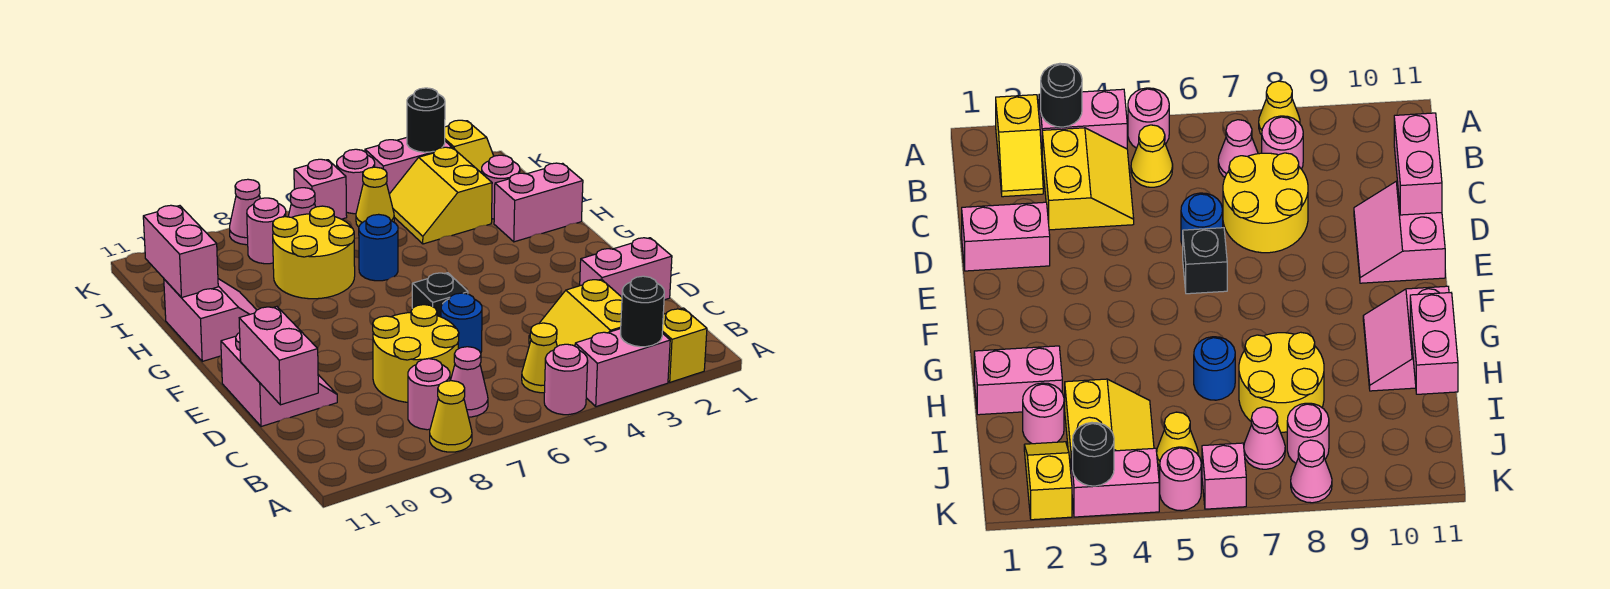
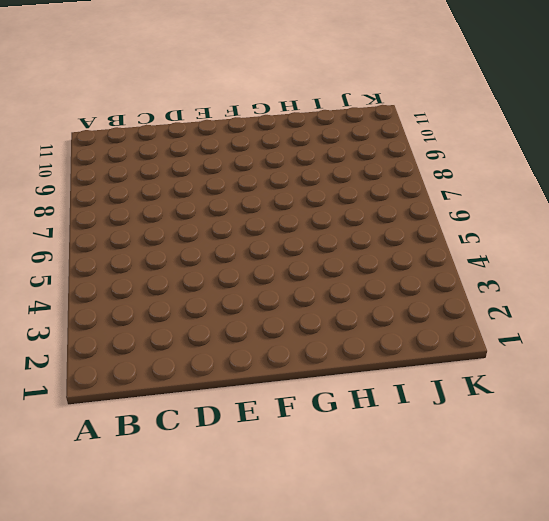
none -> yellow slope A2:B2 level 1 top A
none -> pink brick A3:A4 level 1
none -> pink round brick A5 level 1
none -> yellow cone A8 level 1

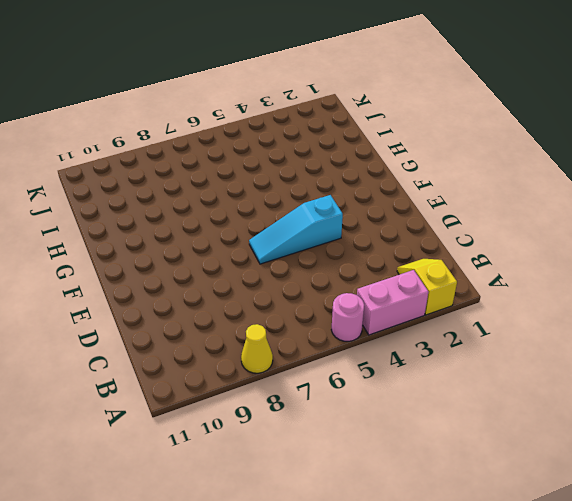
cyan slope E4:E6 level 1 top 4 -> black brick E6 level 1
none -> yellow slope B3:C4 level 1 top 3
none -> yellow cone B5 level 1
none -> pink cone B7 level 1
none -> pink round brick B8 level 1

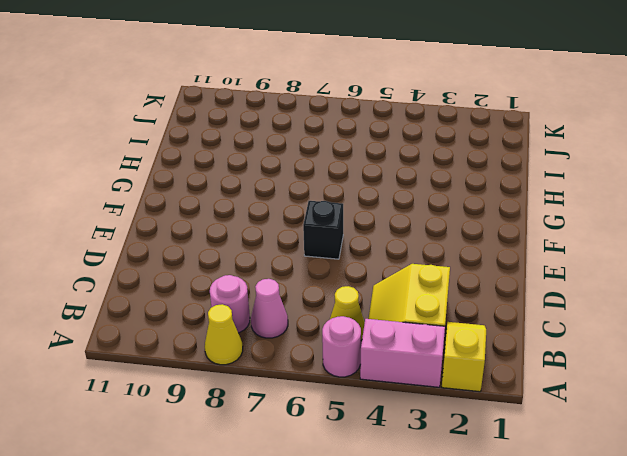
none -> yellow round brick C7:D8 level 1
none -> pink brick D1:D2 level 1
none -> blue round brick D6 level 1
none -> pink slope D10:E11 level 1 top 11

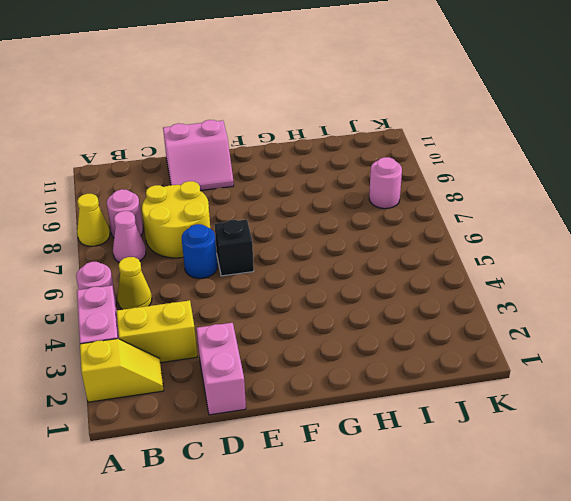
none -> pink slope G10:H11 level 1 top 11
none -> pink brick H1:H2 level 1
none -> blue round brick H6 level 1
none -> yellow round brick H7:I8 level 1

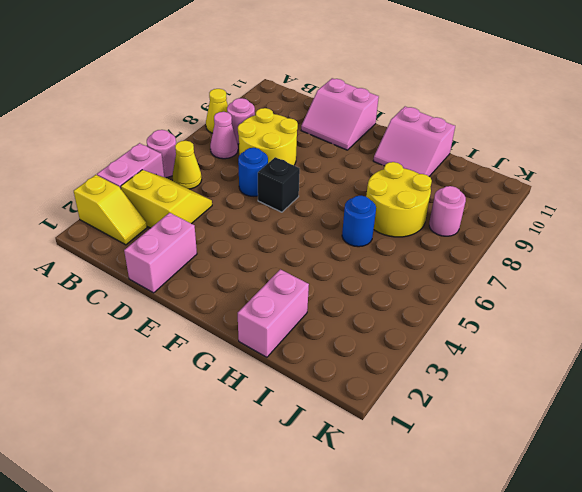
none -> pink round brick I2 level 1
none -> yellow slope I3:J4 level 1 top 3
none -> yellow slope J2:K2 level 1 top K
none -> yellow cone J5 level 1

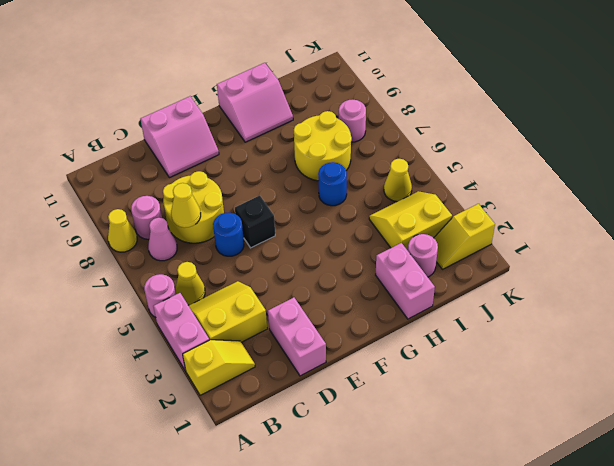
yellow cone C7 level 2 -> none
none -> pink cone J7 level 1
none -> pink brick K3:K4 level 1
none -> pink round brick K5 level 1
none -> pink brick K6 level 1

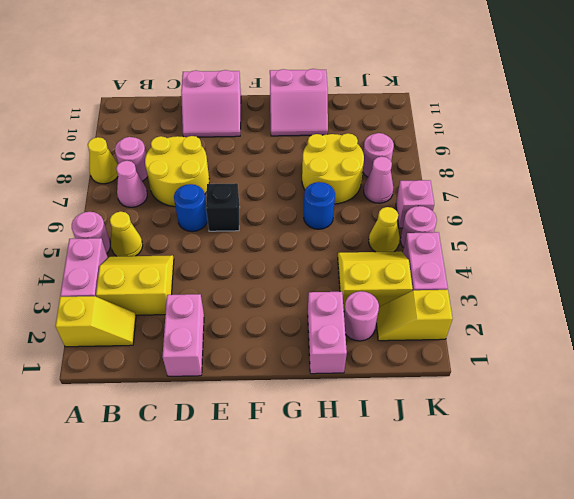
none -> pink cone K8 level 1
none -> black round brick A3 level 2
none -> pink brick C11:D11 level 2
none -> pink brick H11:I11 level 2

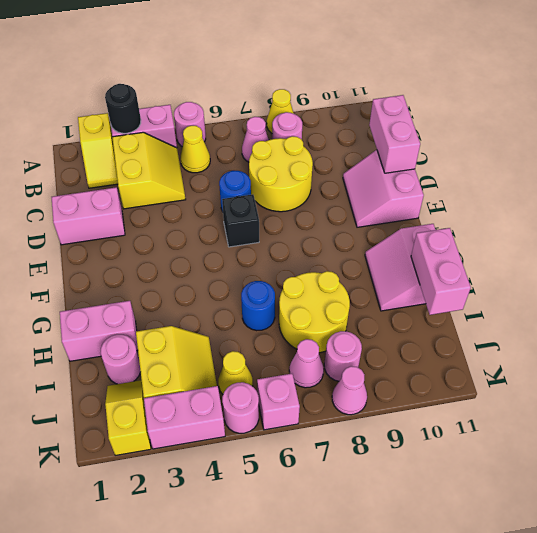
none -> black round brick K3 level 2

